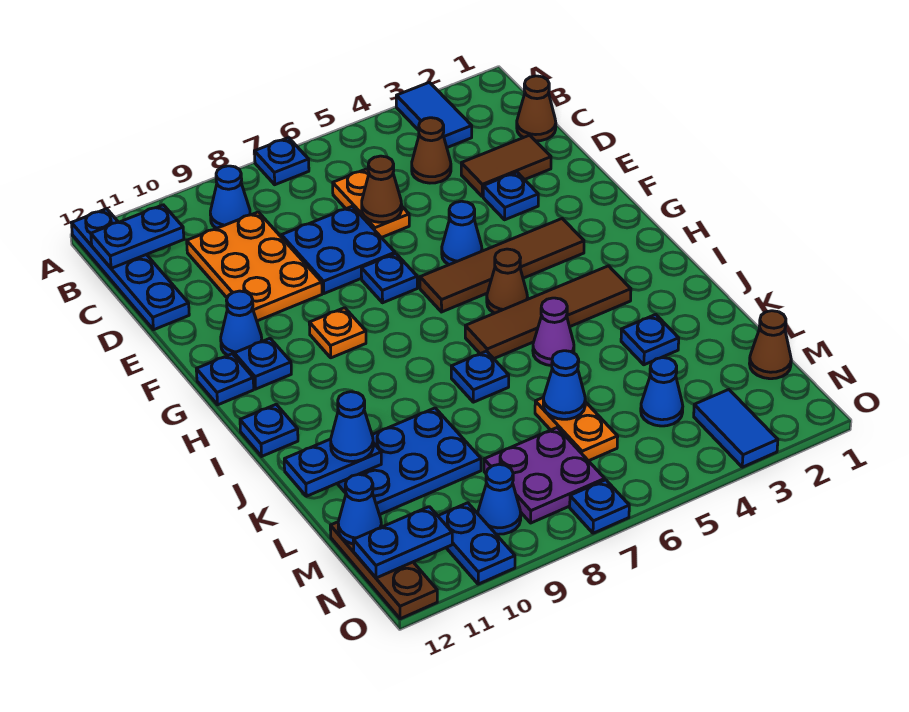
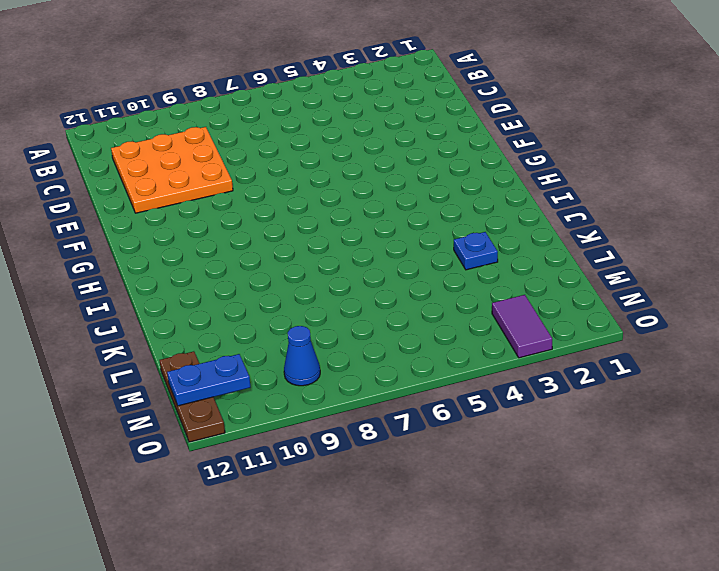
orange plate C9:E11 level 1 -> orange plate C9:E10 level 1
purple tile N3:O3 level 1 -> blue tile N3:O3 level 1
none -> blue tile A3:B3 level 1
none -> blue plate A7 level 1
none -> blue plate A12:D12 level 1
none -> blue cone B9 level 1

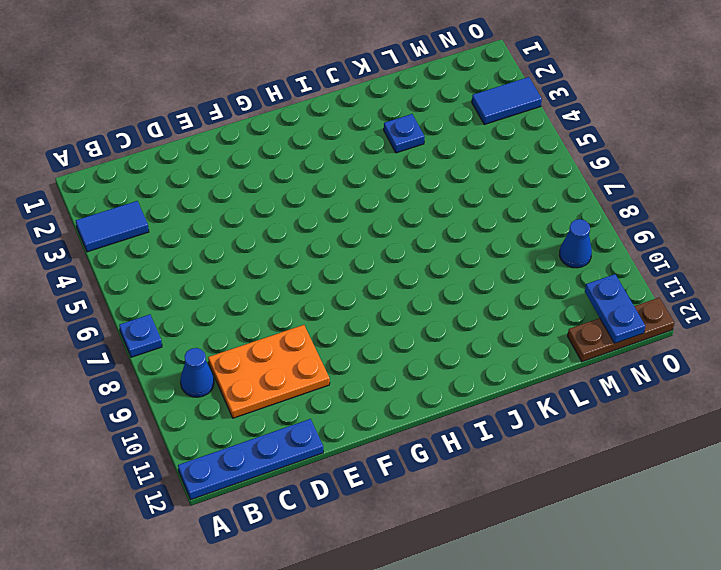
none -> brown cone C1 level 1
none -> brown cone C4 level 1
none -> orange plate C6:D6 level 1
none -> brown tile D2:D3 level 1

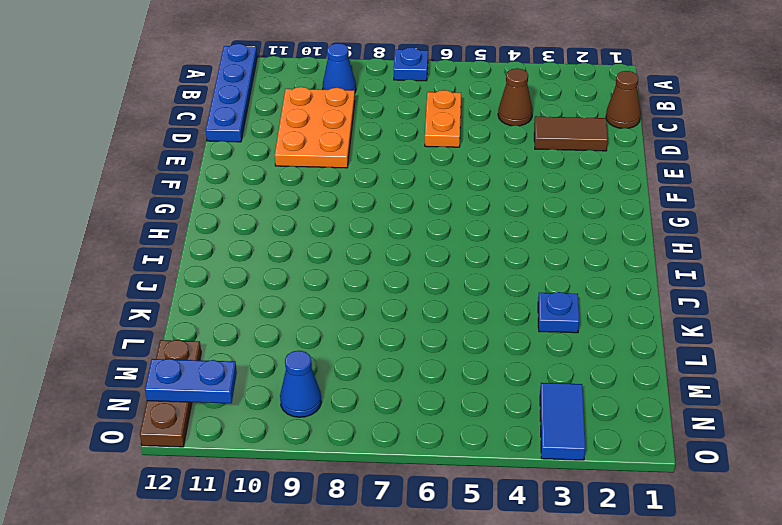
none -> blue tile A3:B3 level 1
none -> blue plate D7:E8 level 1
none -> blue plate E3 level 1
none -> blue cone F5 level 1

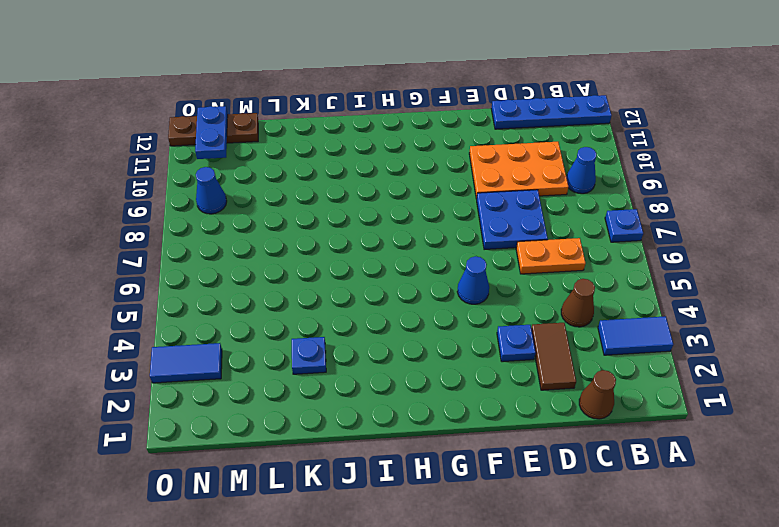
none -> blue plate F7 level 1
none -> blue cone F11 level 1
none -> brown tile G3:G6 level 1
none -> orange plate G9 level 1

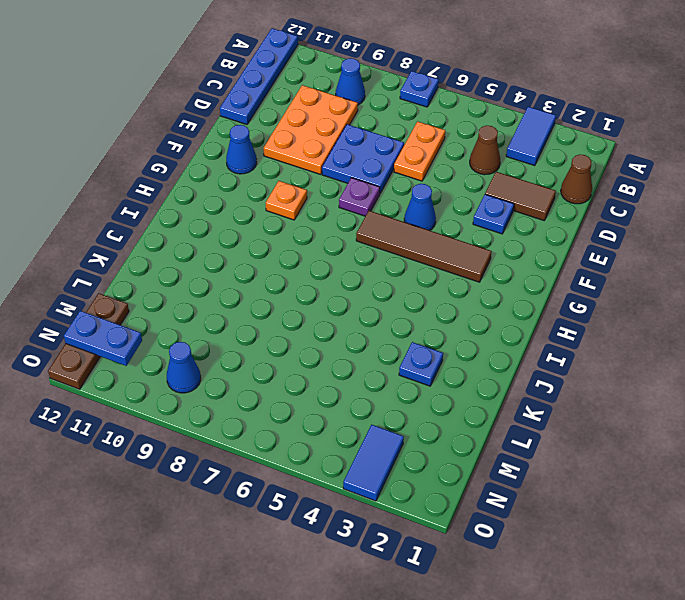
purple plate F7 level 1 -> blue plate F7 level 1
none -> blue plate G11 level 1
none -> blue plate G12 level 1
none -> brown cone H5 level 1
none -> brown tile I3:I6 level 1

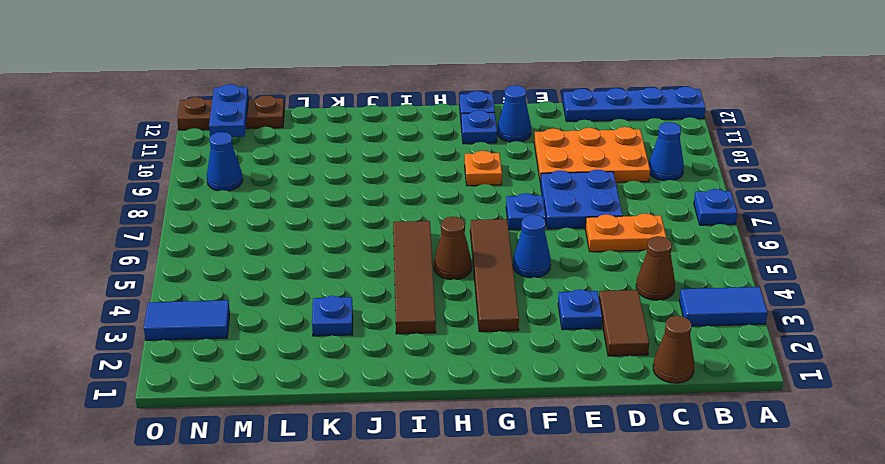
none -> blue plate I12 level 1
none -> purple cone J5 level 1
none -> blue plate J7 level 1
none -> blue plate K9:L11 level 1

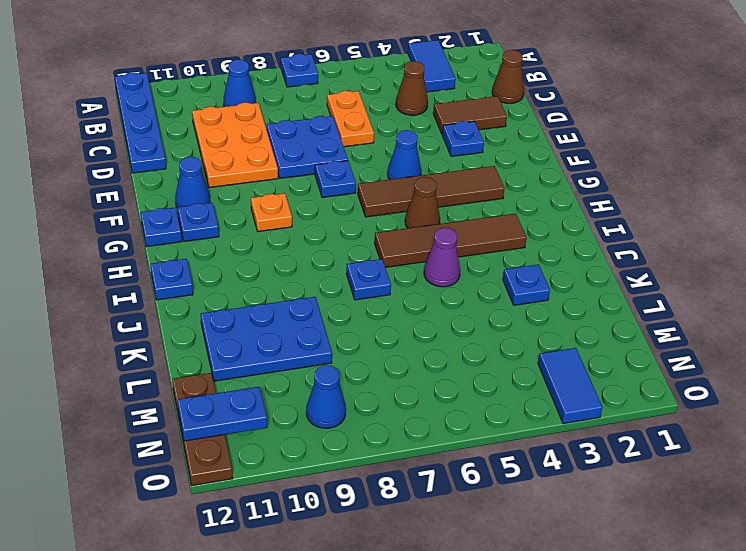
none -> orange plate L6:M6 level 1
none -> brown cone M1 level 1
none -> blue cone M4 level 1
none -> purple plate M7:N8 level 1

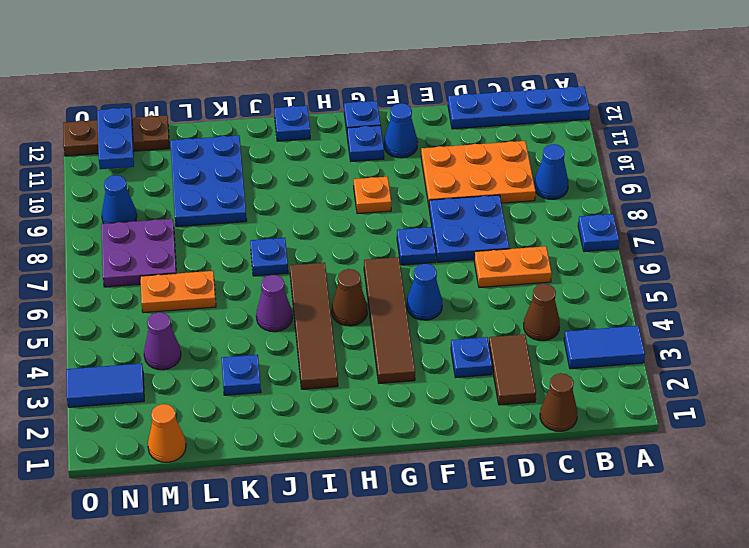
orange cone M1 level 1 -> brown cone M1 level 1
purple cone M4 level 1 -> blue cone M4 level 1
none -> blue plate N10:O10 level 1
none -> blue plate O7 level 1
none -> blue plate B11:B12 level 2
none -> brown cone D6 level 2

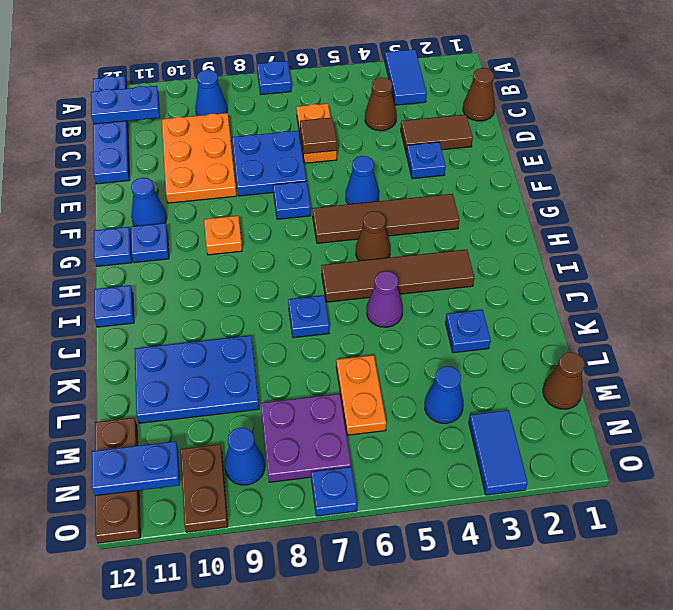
brown tile D6 level 2 -> brown cone D6 level 2
brown plate N10:O10 level 1 -> blue plate N10:O10 level 1
none -> blue plate K11:K12 level 2
none -> blue cone L6 level 2
none -> blue cone M12 level 2
none -> blue cone K11 level 3

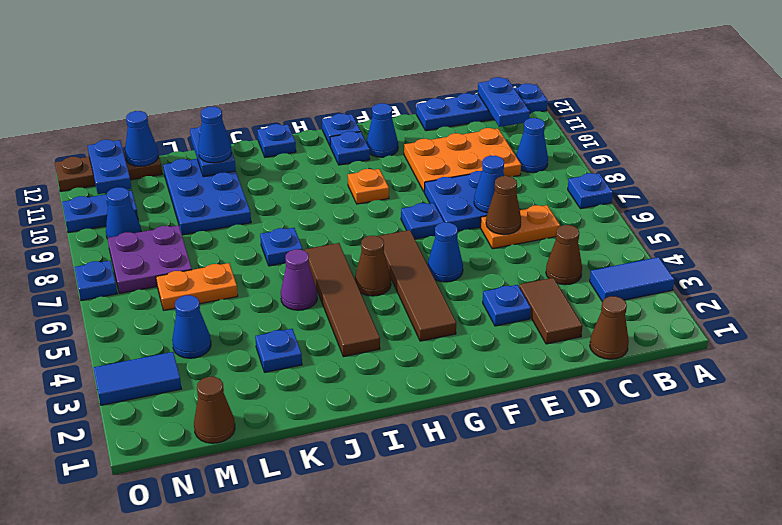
blue cone D7 level 2 -> blue cone L6 level 2

